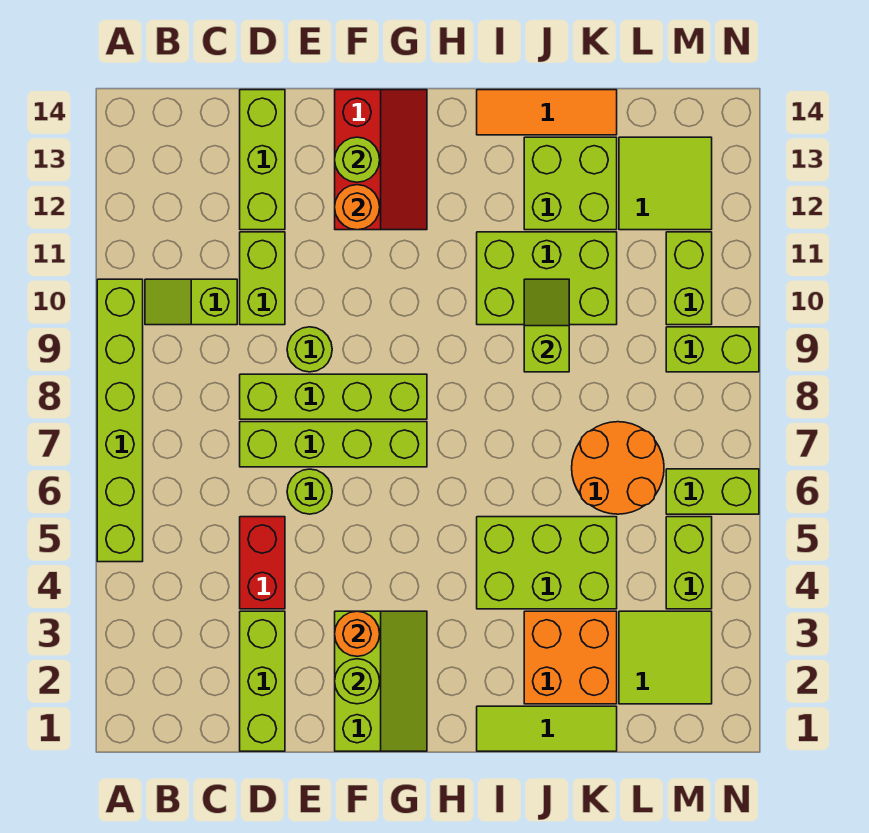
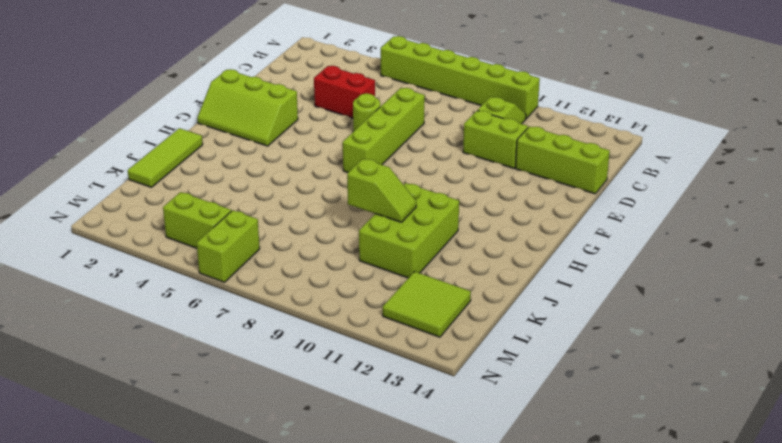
none -> lime brick D1:D3 level 1
none -> lime brick D8:G8 level 1
none -> lime round brick E9 level 1
none -> red slope F12:G14 level 1 top F

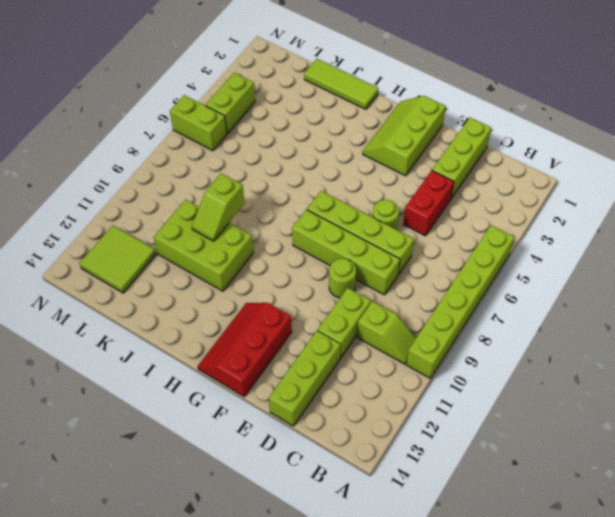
none -> lime brick I4:K5 level 1
none -> orange tile I14:K14 level 1
none -> orange brick J2:K3 level 1
none -> lime brick J12:K13 level 1

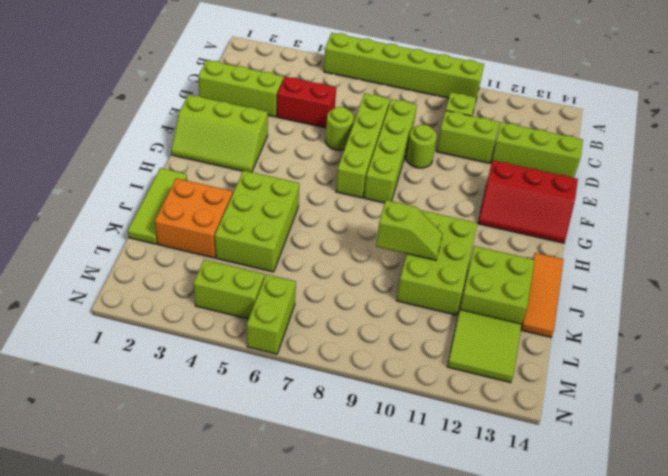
none -> orange round brick K6:L7 level 1
none -> lime tile L2:M3 level 1
none -> lime brick M9:N9 level 1
none -> lime brick M10:M11 level 1

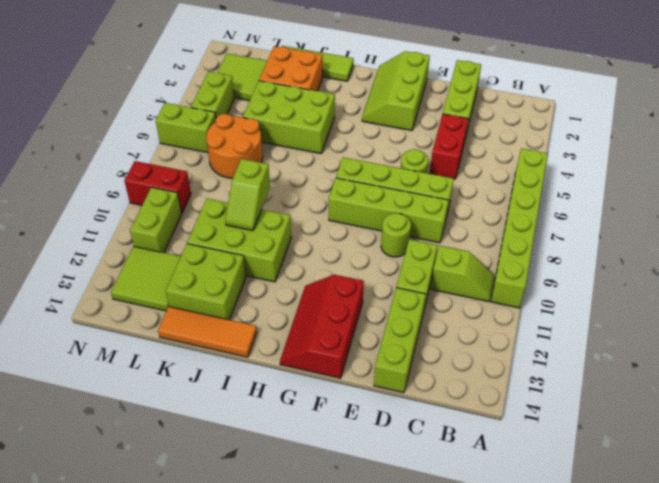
red brick M9:N9 level 1 -> lime brick M9:N9 level 1
none -> lime round brick F2 level 2
none -> orange round brick F3 level 2
none -> orange round brick F12 level 2
none -> lime round brick F13 level 2

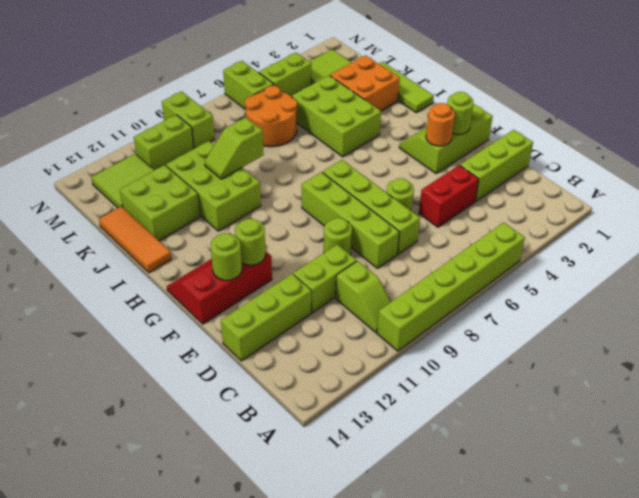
lime round brick F12 level 2 -> orange round brick F12 level 2

